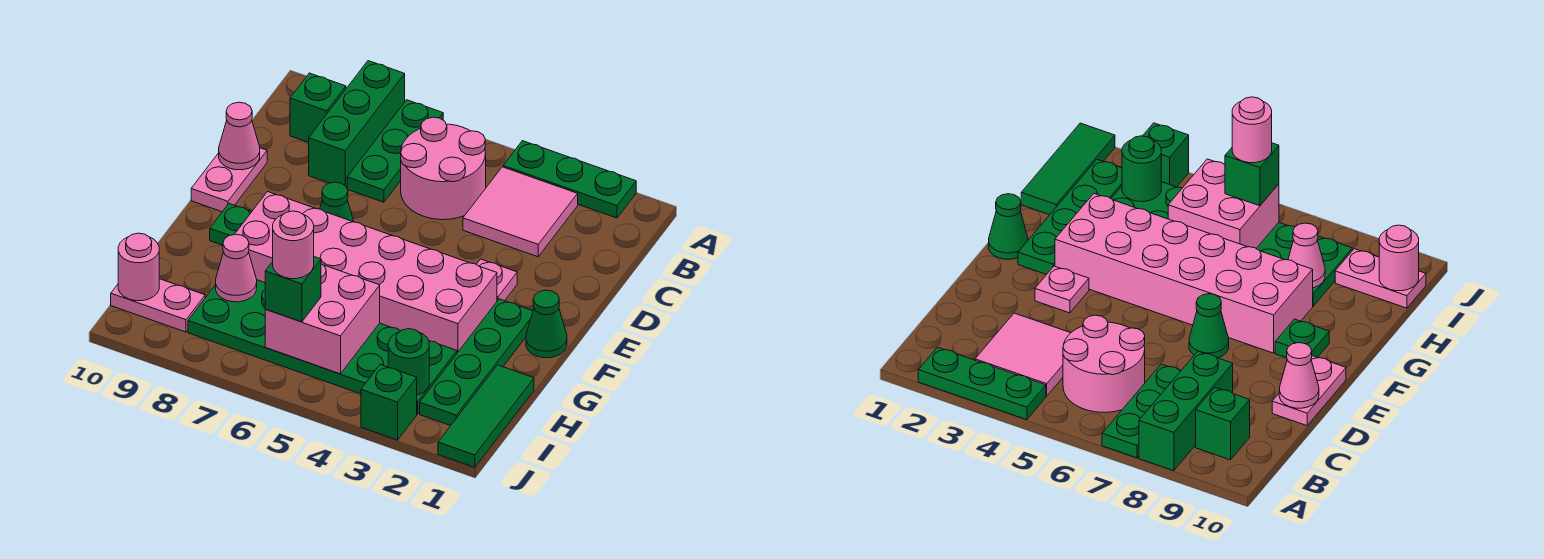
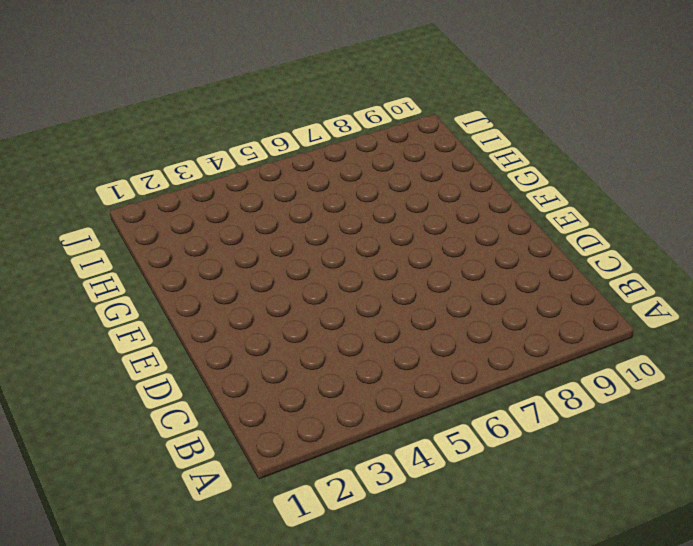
none -> green plate A2:A4 level 1
none -> green plate A7:C7 level 1
none -> green brick A8:C8 level 1

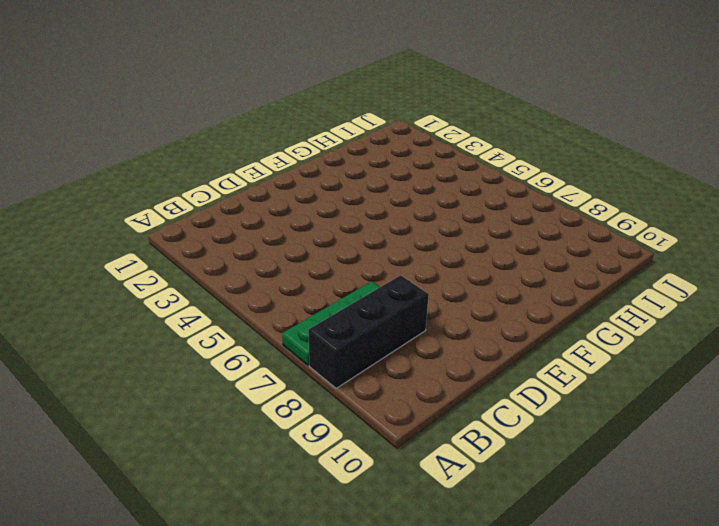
black brick A8:C8 level 1 -> green brick A8:C8 level 1
none -> green plate A2:A4 level 1
none -> pink tile B3:C4 level 1
none -> pink round brick B5:C6 level 1

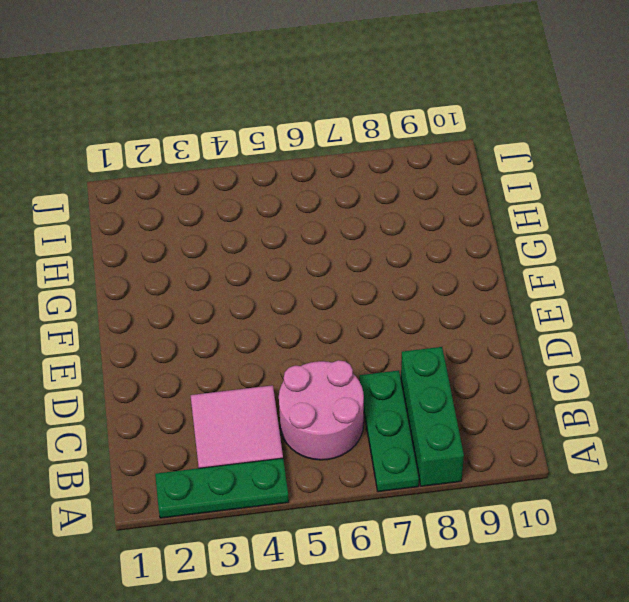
none -> green brick B9 level 1
none -> pink plate D10:E10 level 1
none -> pink plate E3 level 1

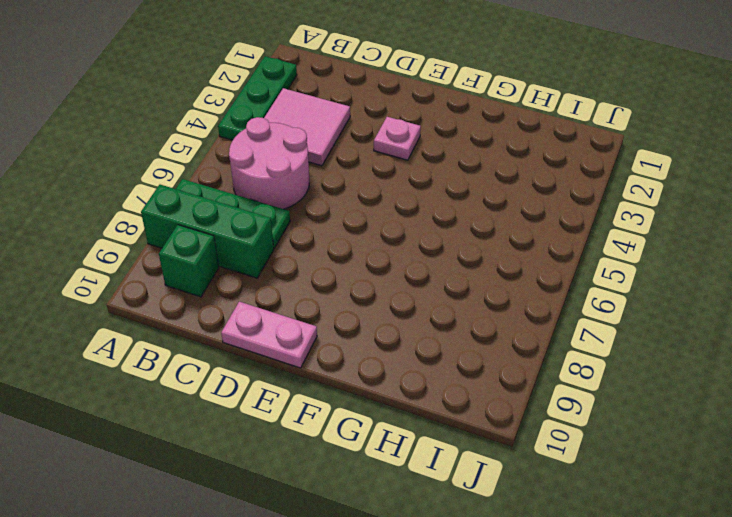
none -> green cone E7 level 1
none -> green cone F1 level 1
none -> green plate F2:I2 level 1

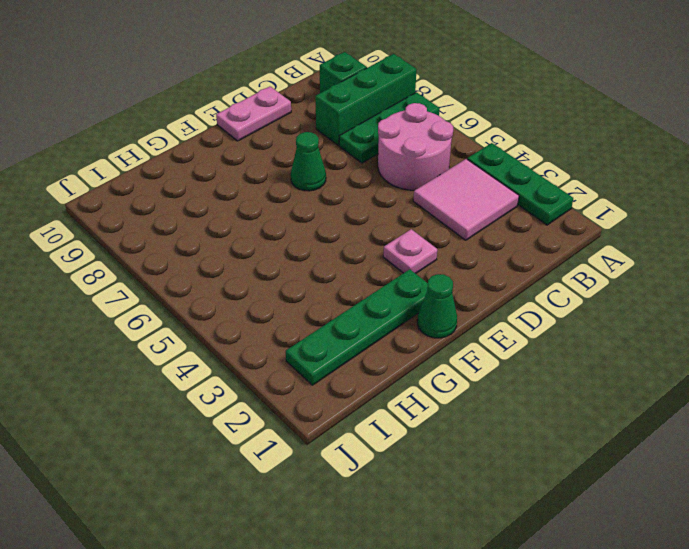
none -> pink brick F3:G8 level 1
none -> green plate F9 level 1
none -> green tile H1:J1 level 1

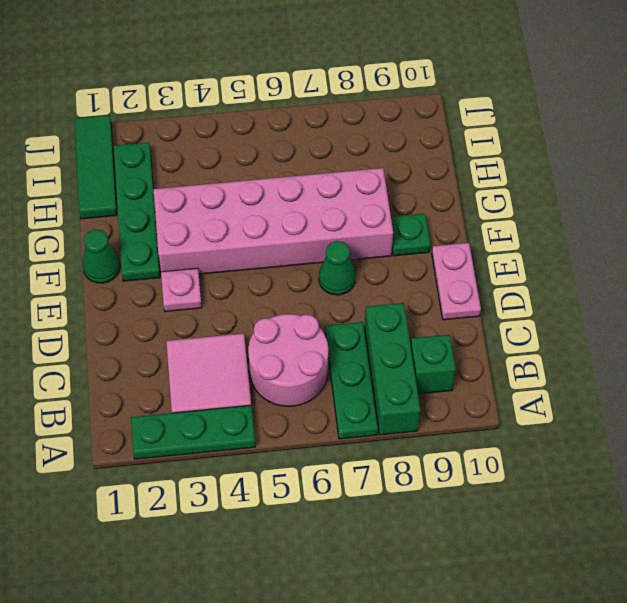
none -> green plate H3:I8 level 1
none -> pink plate I9:I10 level 1
none -> green brick J3 level 1

